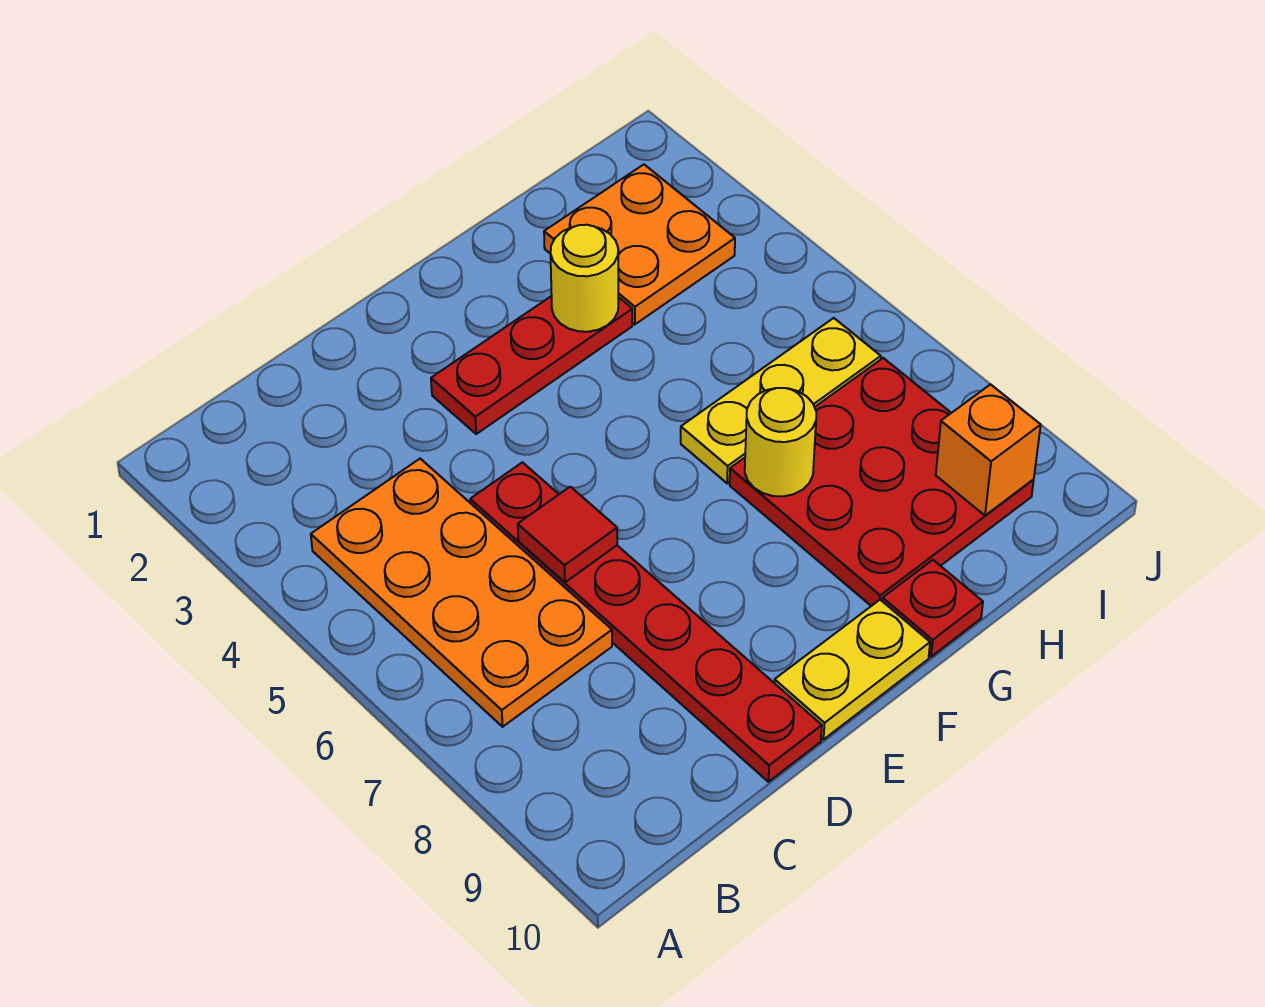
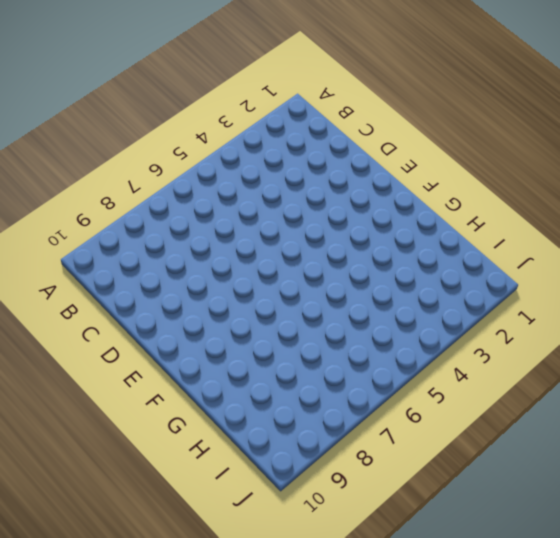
none -> orange plate B4:C7 level 1
none -> red plate D5:D10 level 1
none -> red plate E3:G3 level 1

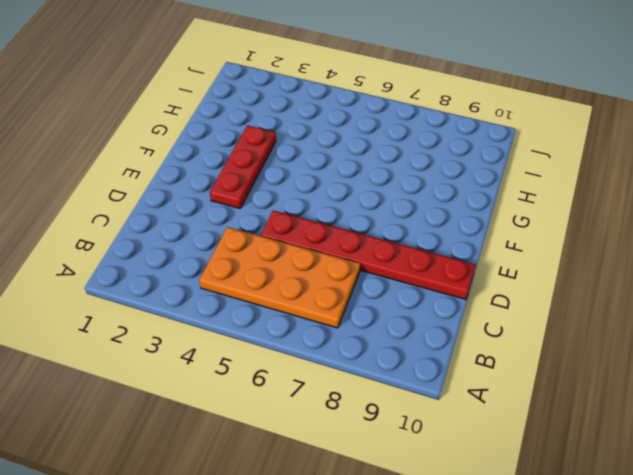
none -> yellow plate E10:F10 level 1
none -> yellow plate G6:I6 level 1
none -> red plate G7:I9 level 1

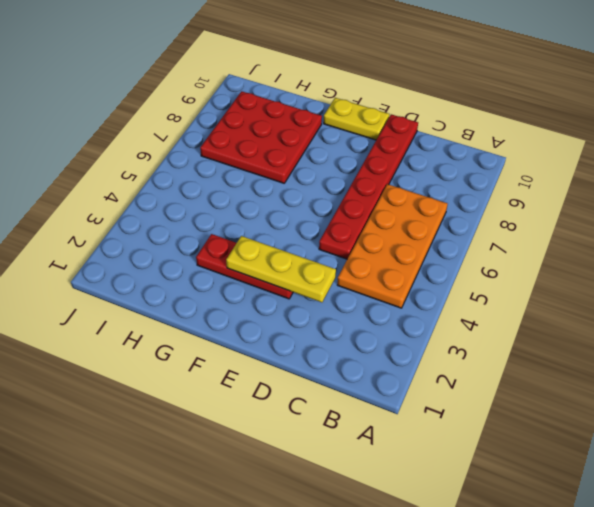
yellow plate D3:F3 level 2 -> yellow plate G6:I6 level 1
none -> red plate G10 level 1
none -> orange plate H2:I3 level 1
none -> red tile D6 level 2

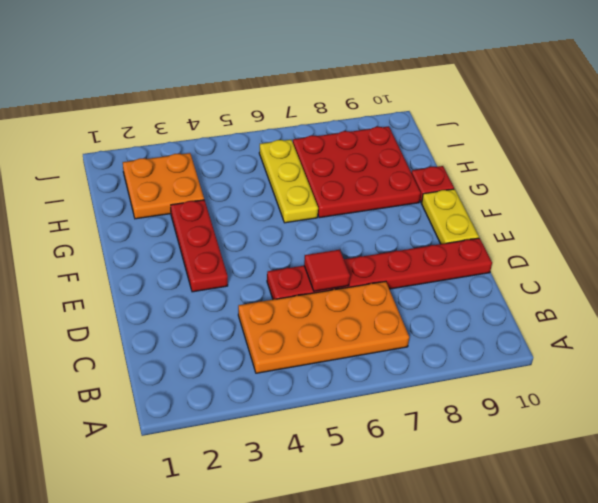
none -> yellow round brick G3 level 2
none -> yellow round brick G7 level 2
none -> orange brick I9 level 2

